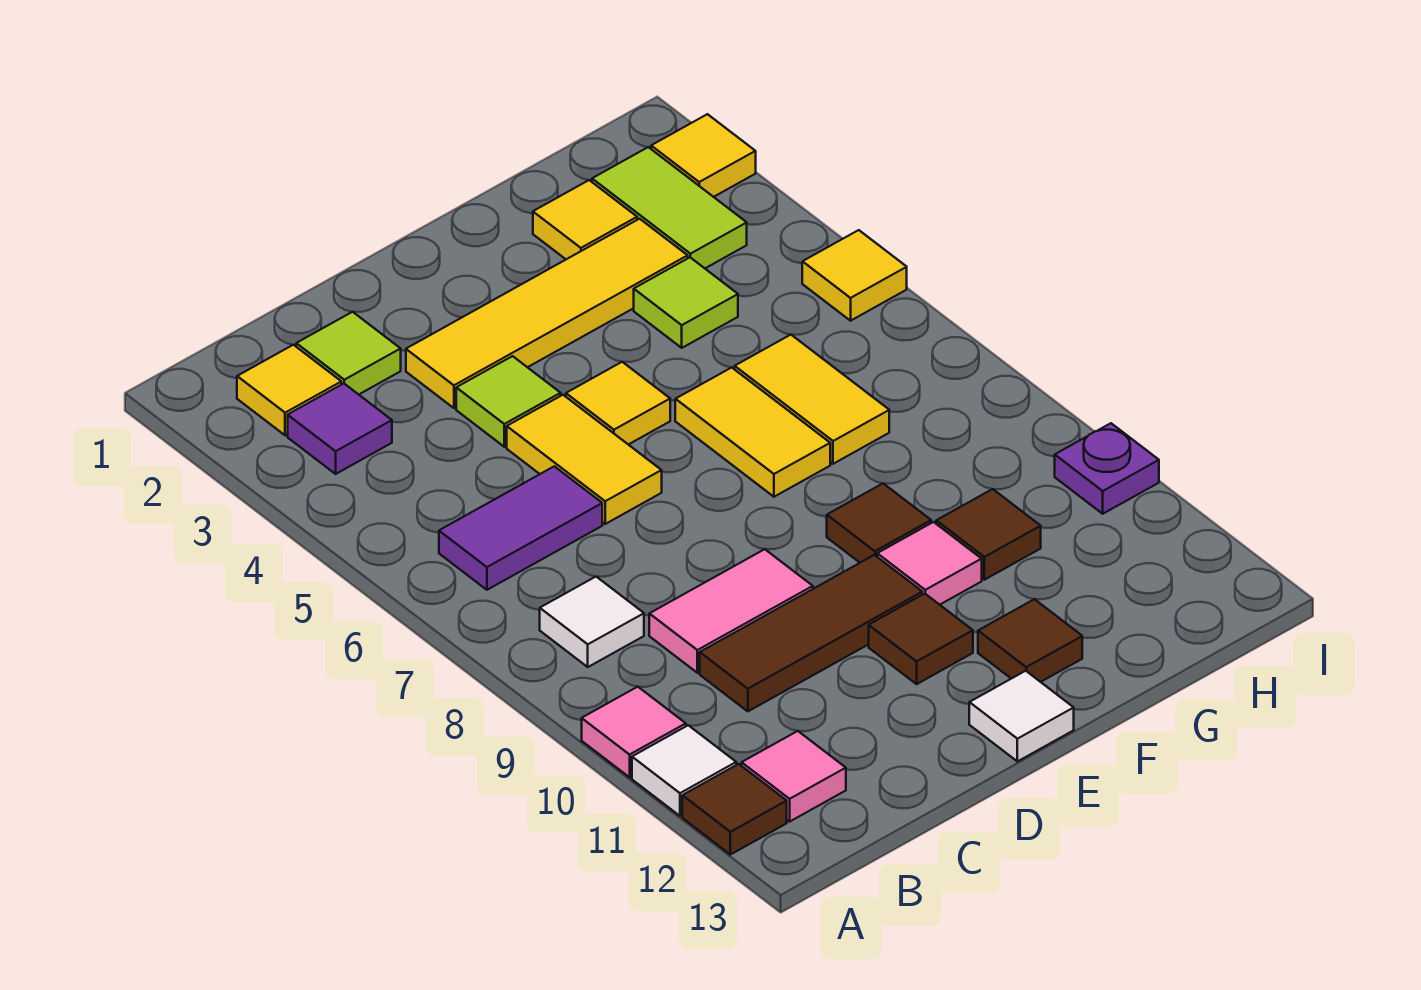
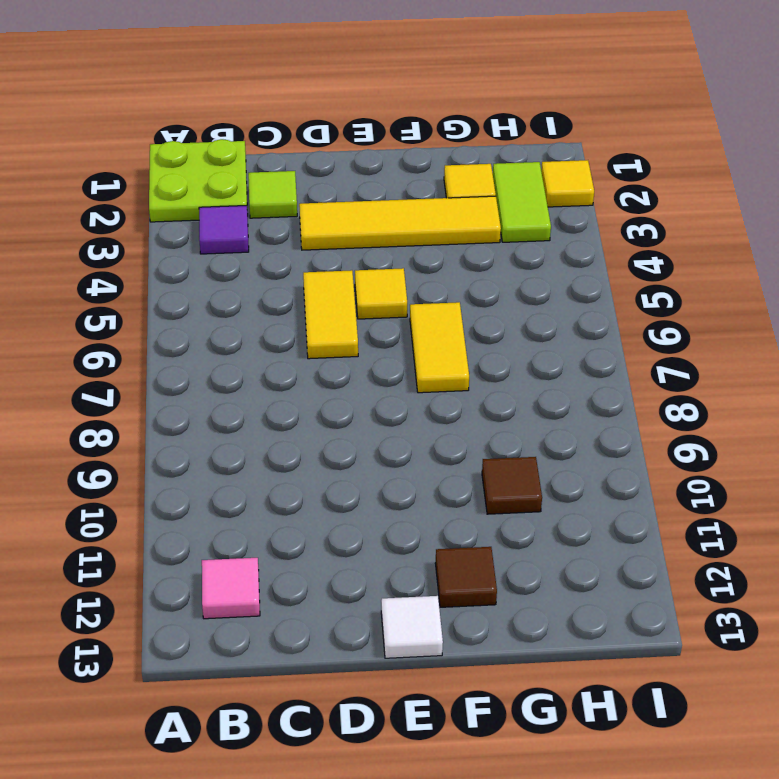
lime plate A1:B2 level 1 -> yellow tile B2 level 1
none -> pink tile A10 level 1
none -> white tile A11 level 1
none -> brown tile A12 level 1

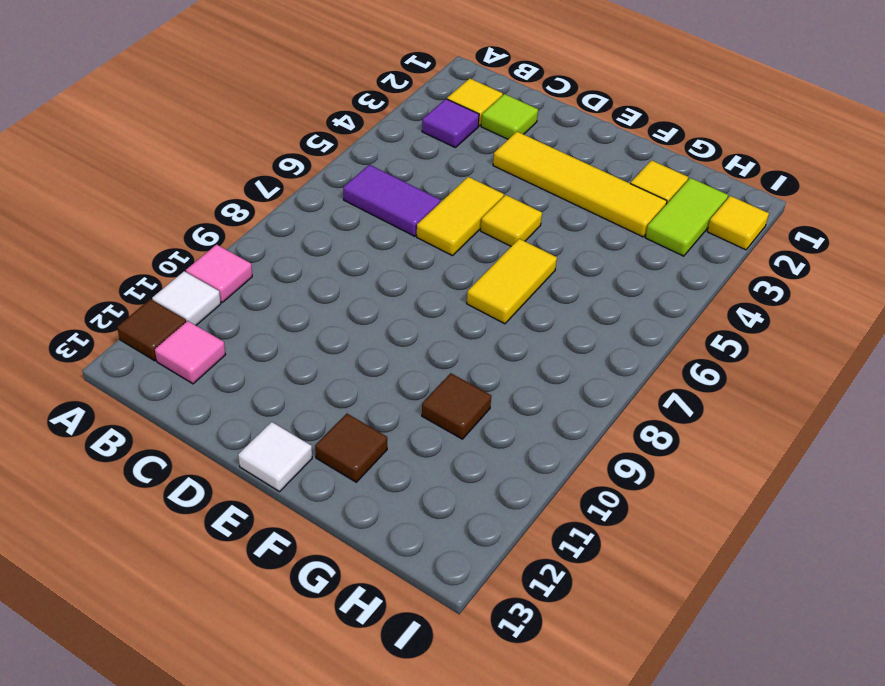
none -> white tile B8 level 1
none -> pink tile C9:D9 level 1
none -> brown tile C10:E10 level 1

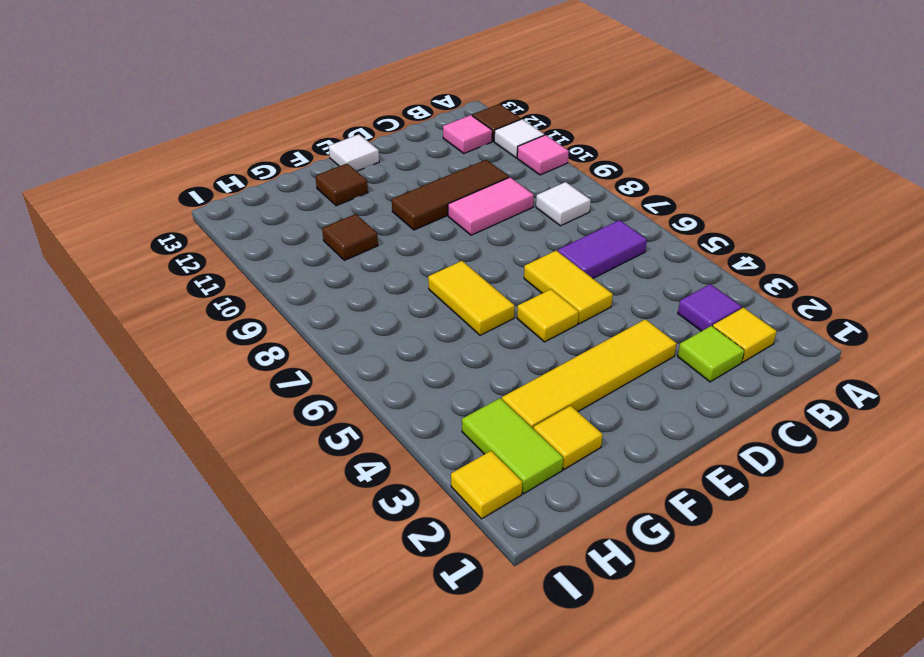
none -> lime tile D4 level 1
none -> brown tile E11 level 1
none -> brown tile F9 level 1

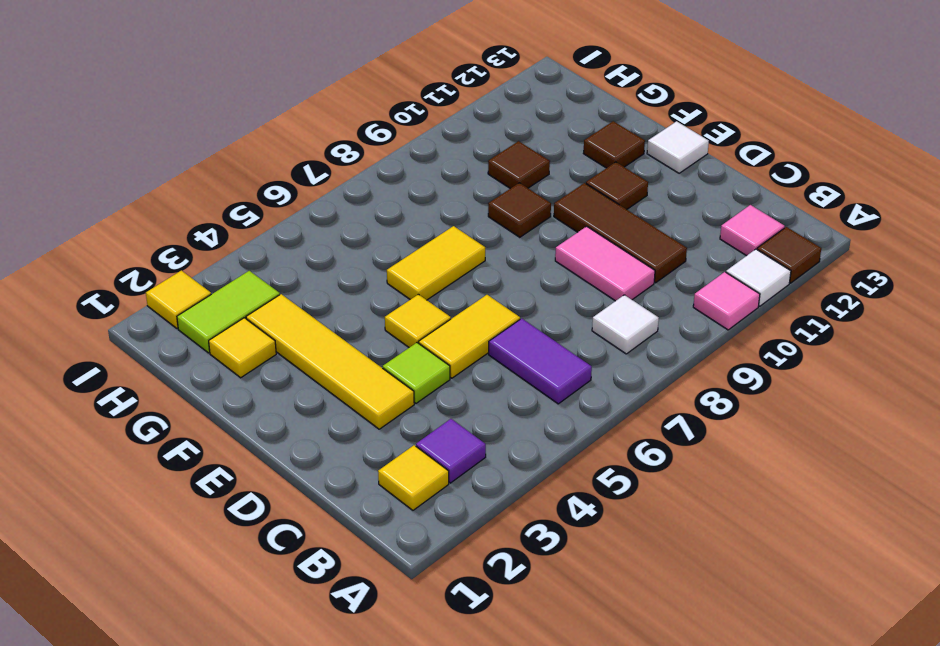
none -> lime tile C2 level 1
none -> pink tile F10 level 1
none -> lime tile G4 level 1

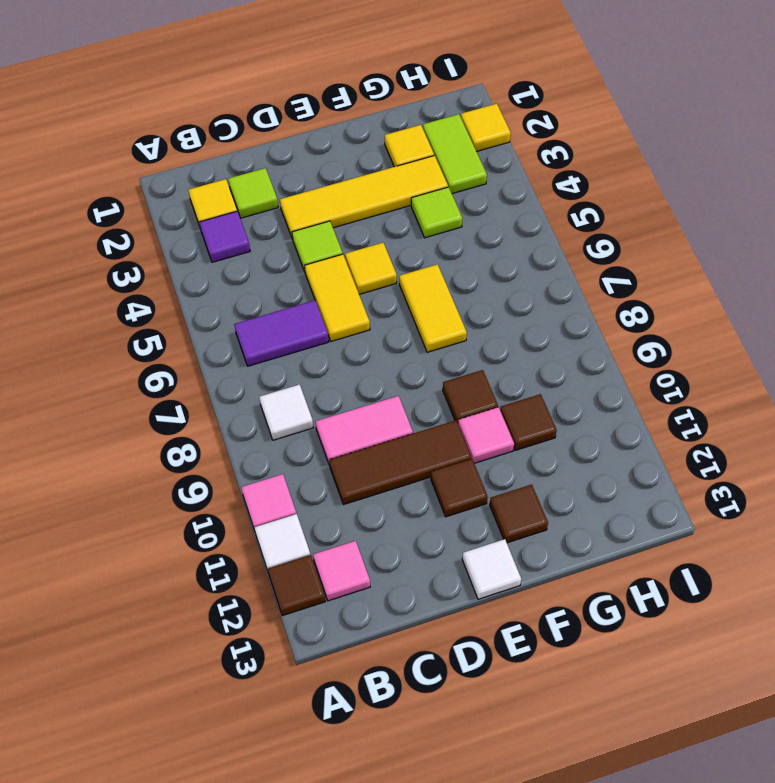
none -> yellow tile G6:G7 level 1
none -> yellow tile I5 level 1
none -> purple plate I10 level 1

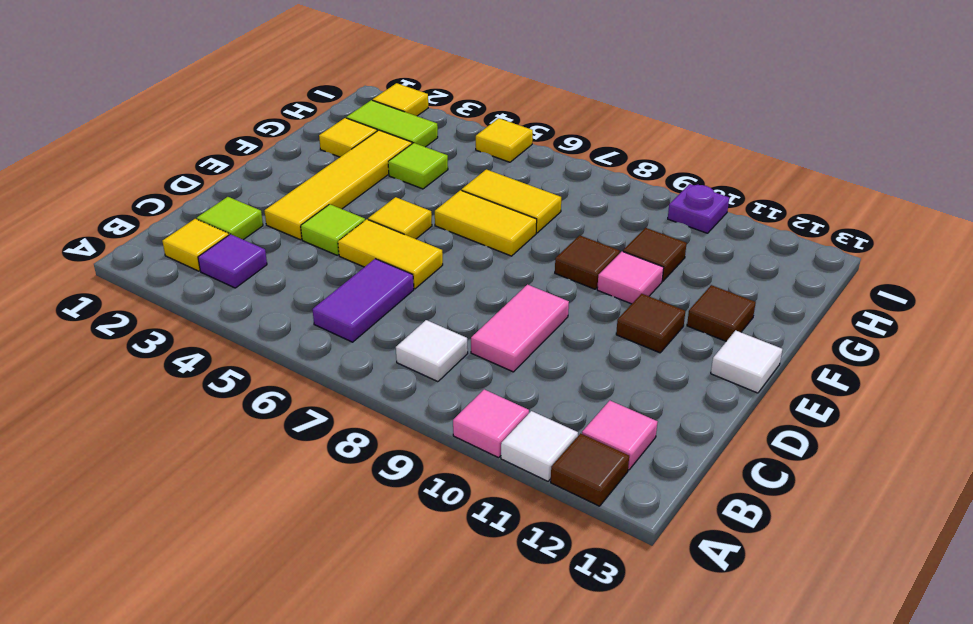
none -> brown tile C10:E10 level 1

